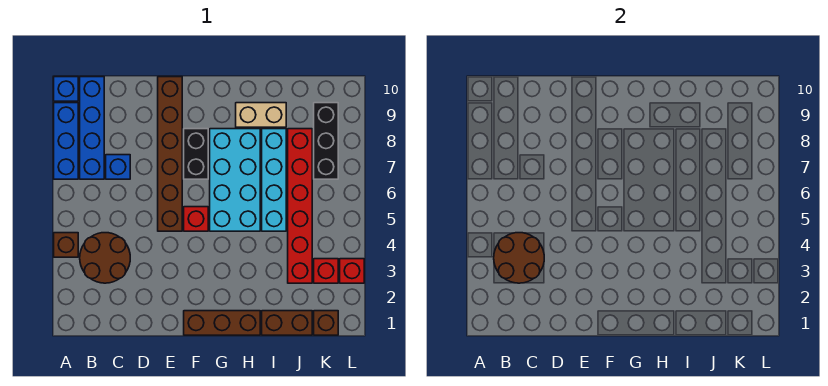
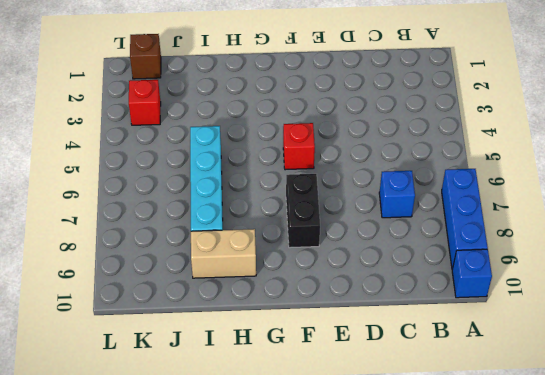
none -> brown brick A4 level 1
none -> brown round brick B3:C4 level 1
none -> blue brick B7:B10 level 1

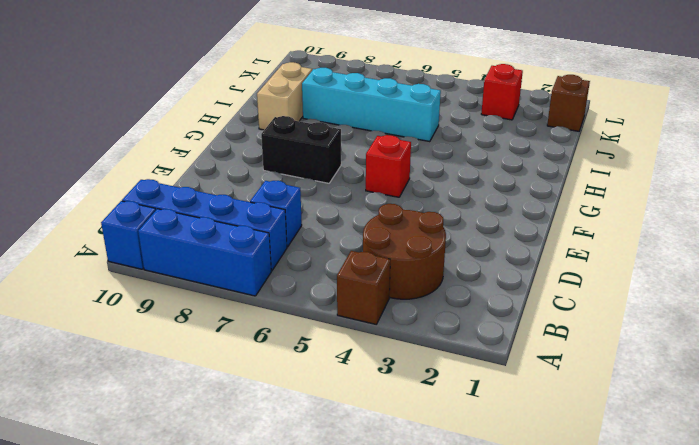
none -> brown brick E5:E10 level 1
none -> brown brick F1:H1 level 1
none -> cyan brick G5:H8 level 1

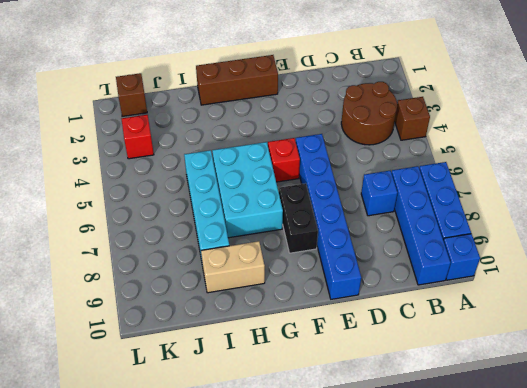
blue brick E5:E10 level 1 -> brown brick E5:E10 level 1
cyan brick G5:H7 level 1 -> cyan brick G5:H8 level 1
none -> brown brick I1:J1 level 1
none -> red brick J3:J8 level 1
none -> black brick K7:K9 level 1

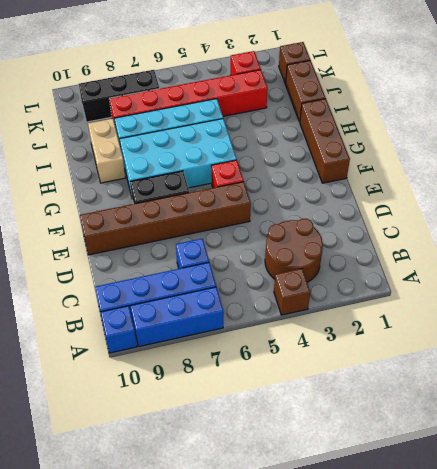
none -> red brick L3 level 1
none -> brown round brick B3:C4 level 2

